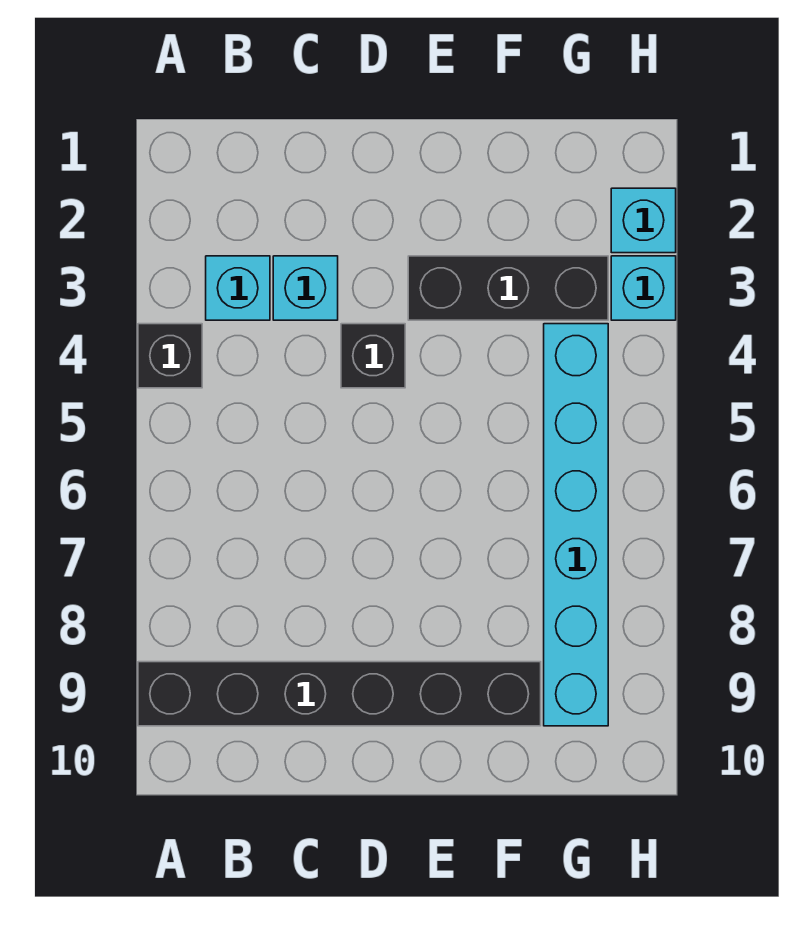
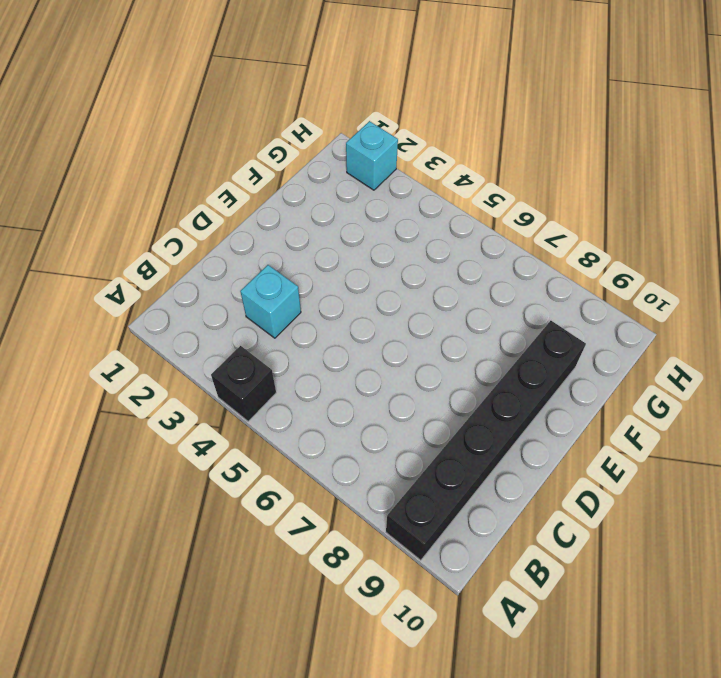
none -> cyan brick B3 level 1
none -> black brick D4 level 1

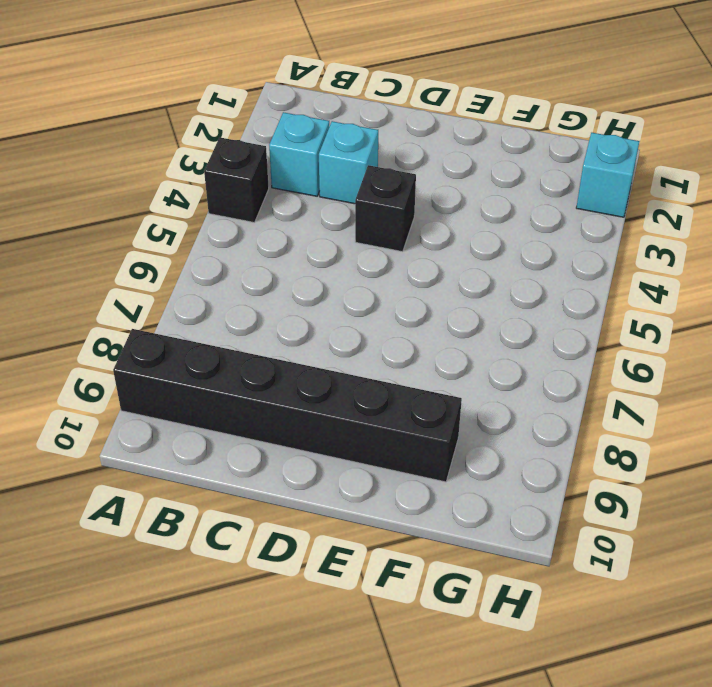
none -> black brick E3:G3 level 1
none -> cyan brick G4:G9 level 1

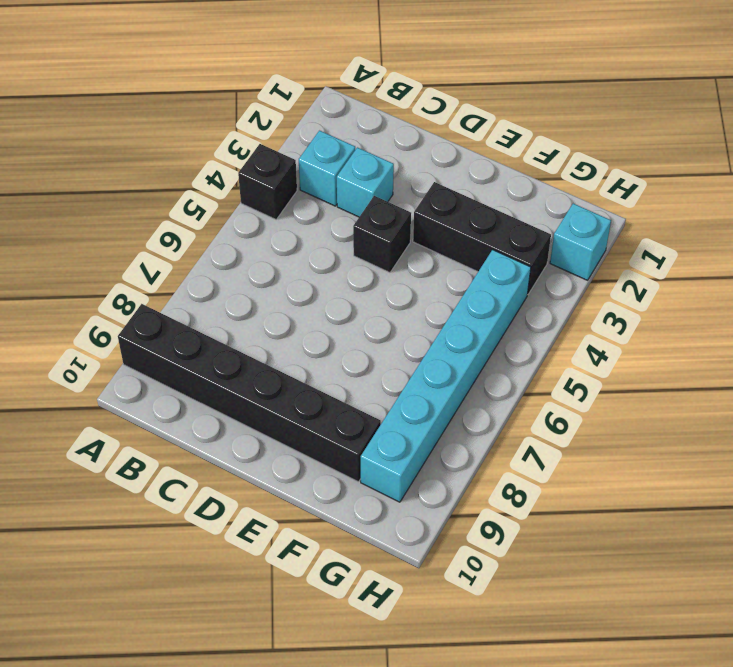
none -> cyan brick H3 level 1

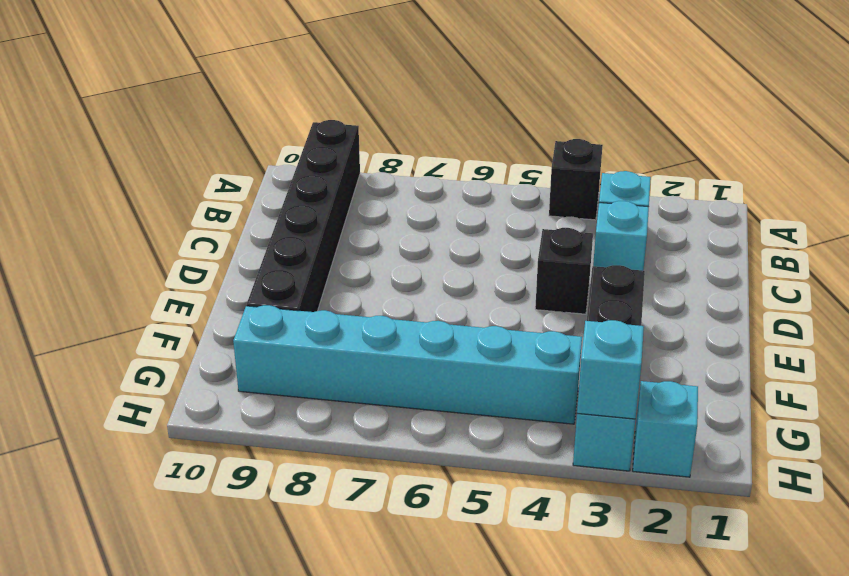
cyan brick H3 level 2 -> none

